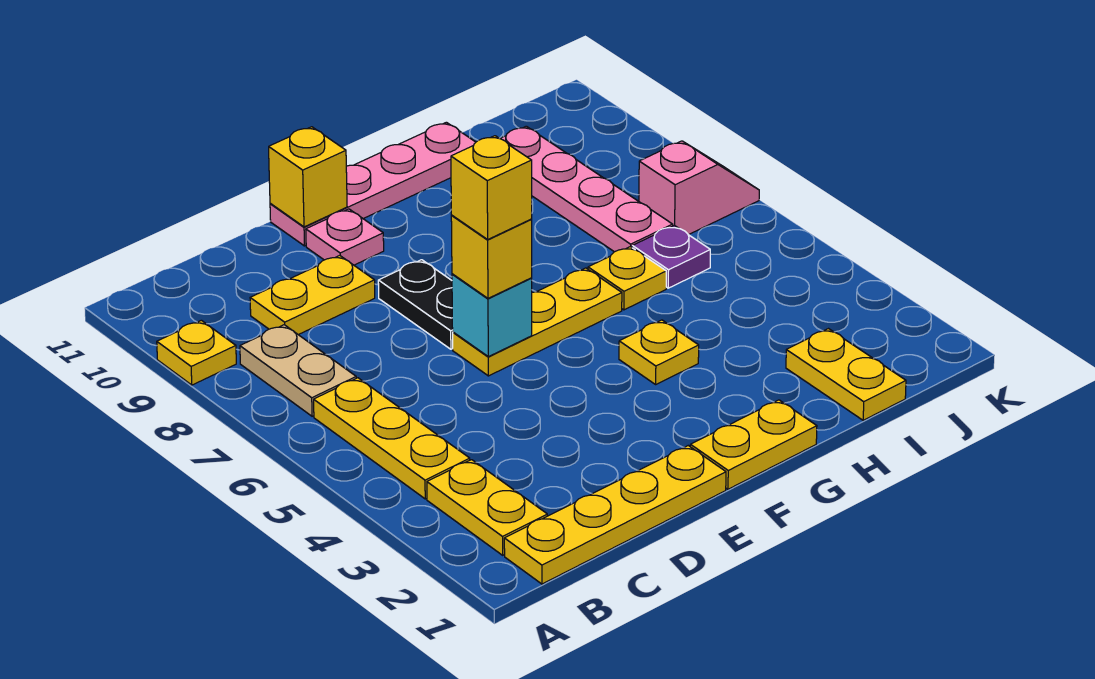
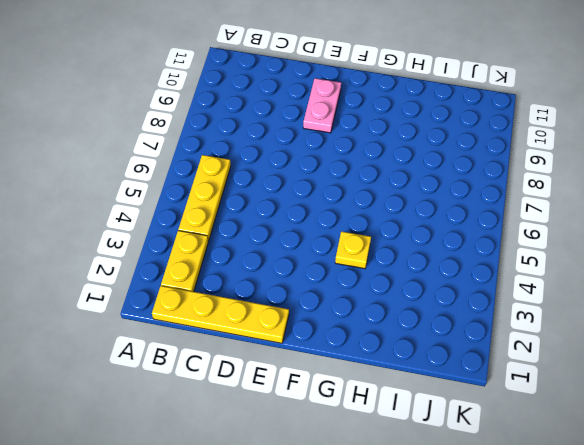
pink plate E9:E10 level 1 -> pink plate E10 level 1
none -> yellow plate A9 level 1
none -> tan plate B7:B8 level 1
none -> yellow plate C9:D9 level 1

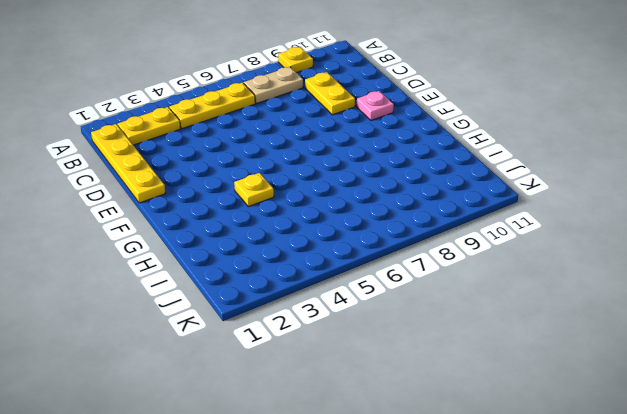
none -> yellow plate E6:G6 level 1
none -> black plate E7:E8 level 1
none -> pink plate E11:H11 level 1

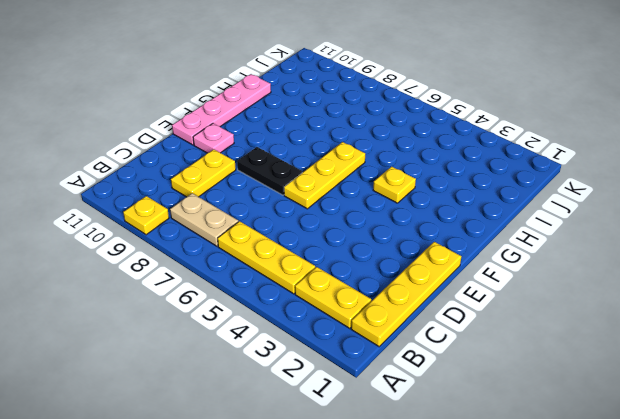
none -> yellow plate F1:G1 level 1
none -> yellow plate H6 level 1
none -> yellow plate I1:I2 level 1

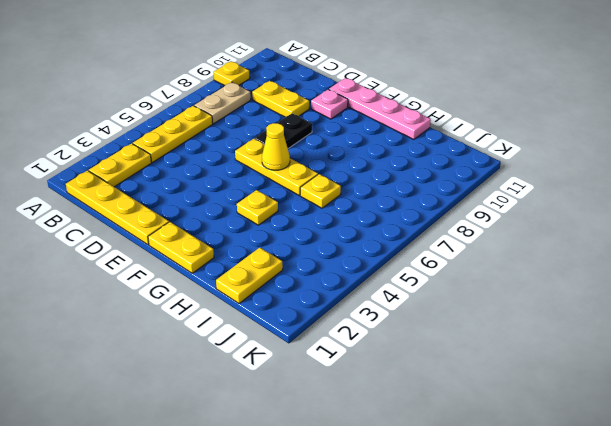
yellow cone F6 level 2 -> none
none -> purple plate I6 level 1
none -> pink plate I7:I10 level 1
none -> pink slope J7:K7 level 1 top J

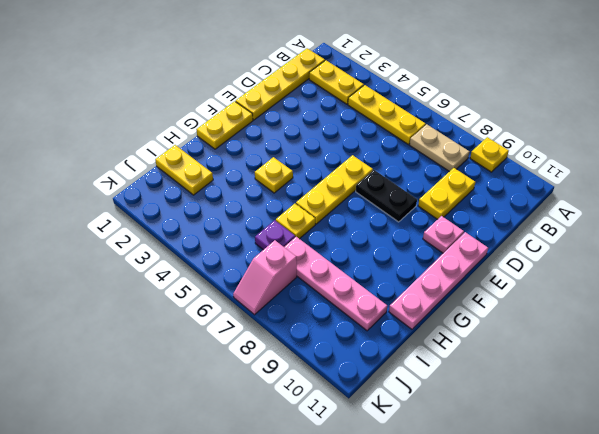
none -> cyan brick E6 level 2
none -> yellow brick E11 level 2
none -> yellow brick E6 level 3

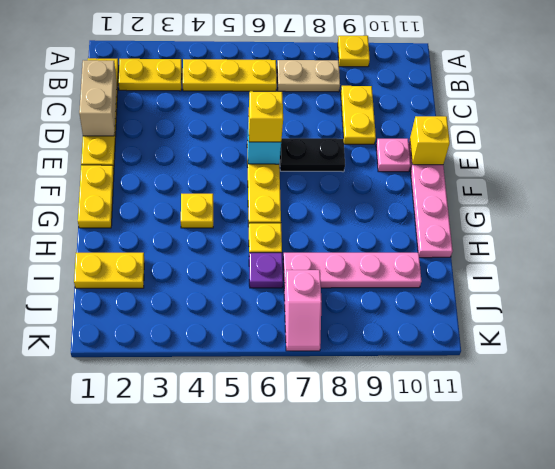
tan brick C1:D1 level 2 -> none
none -> yellow brick E6 level 4

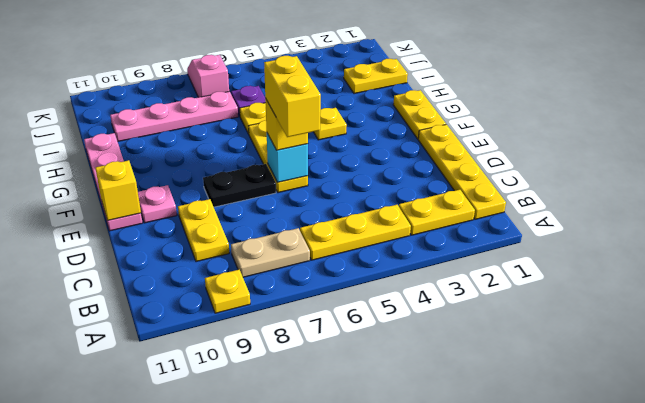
yellow brick D6:E6 level 4 -> yellow brick E6 level 4

